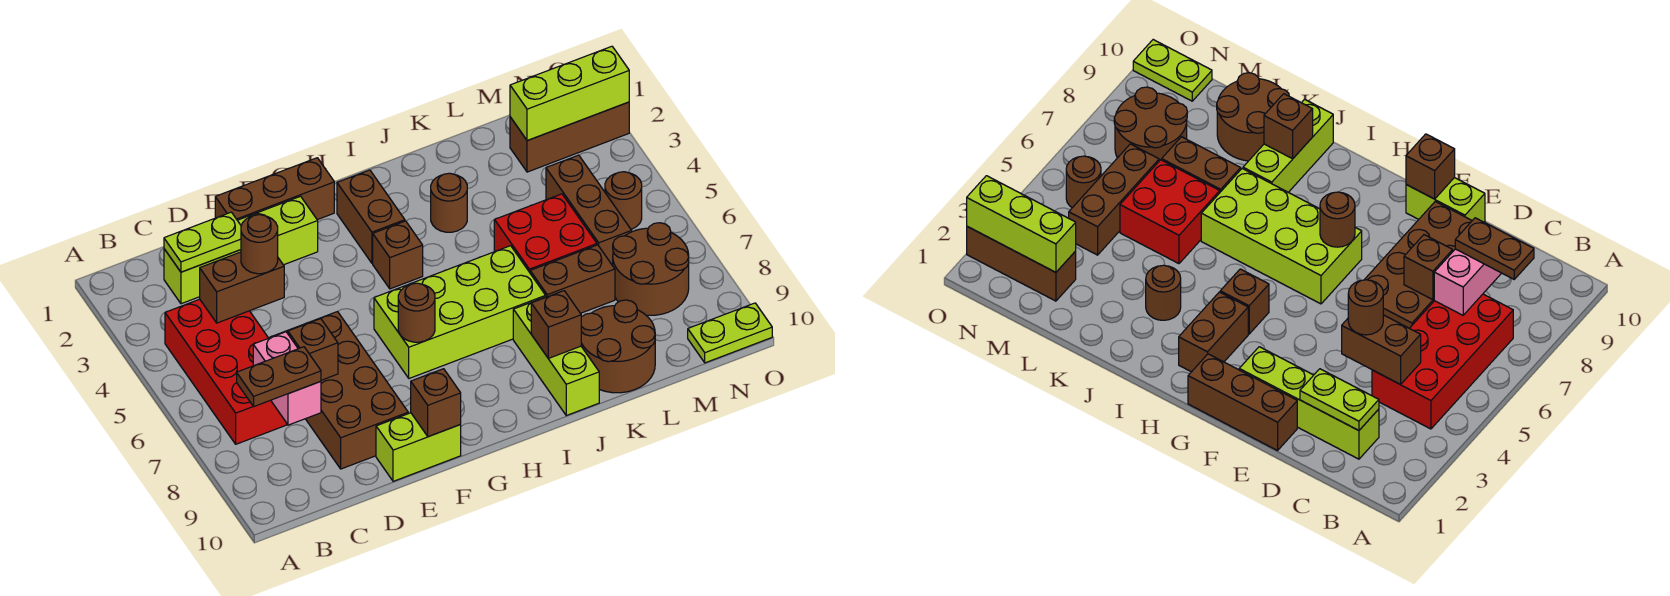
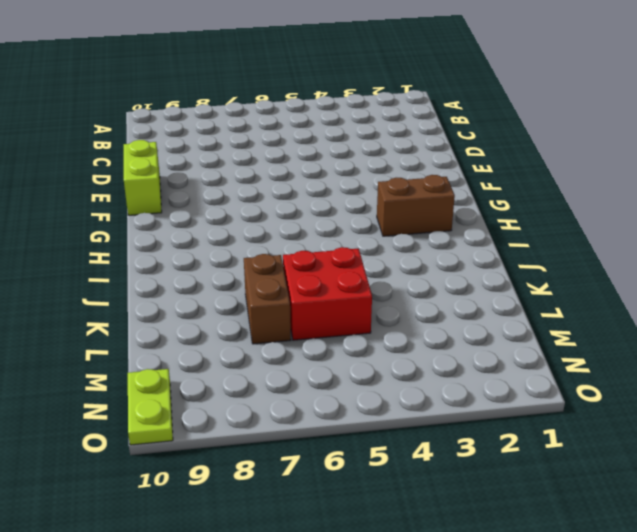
none -> red brick B4:C7 level 1
none -> lime brick C2:F2 level 1
none -> brown brick D6:E9 level 1

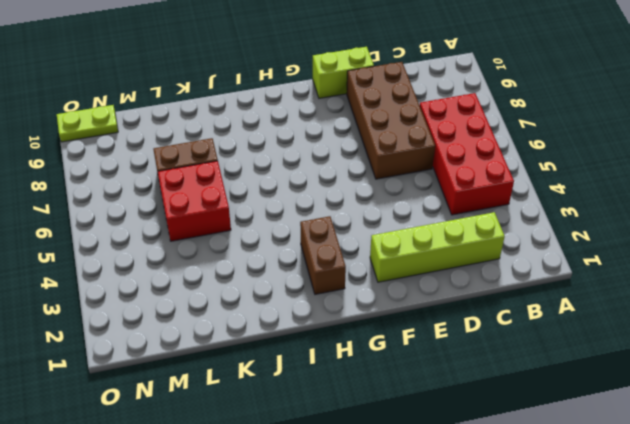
none -> brown brick E1:G1 level 1
none -> lime brick G6:J7 level 1
none -> brown brick H4 level 1

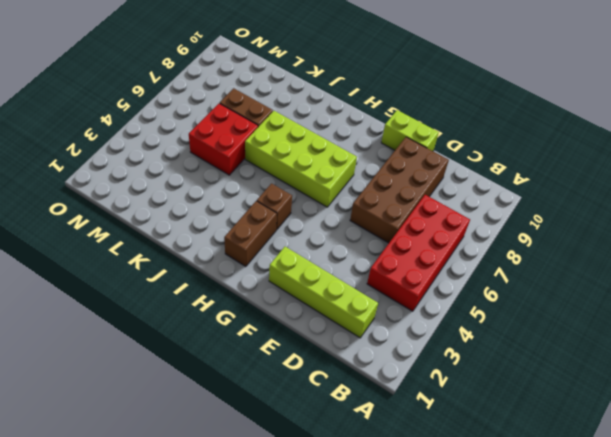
none -> brown brick E1:G1 level 1
none -> brown round brick J3 level 1
none -> lime brick J8:J10 level 1

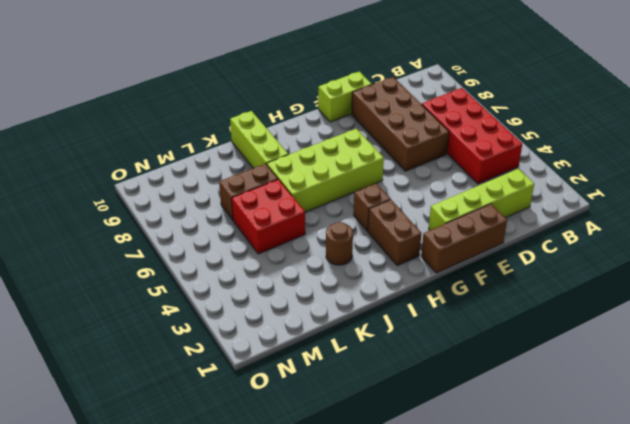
none -> brown round brick K9:L10 level 1
none -> brown brick M2:O2 level 1
none -> brown brick M4:M6 level 1

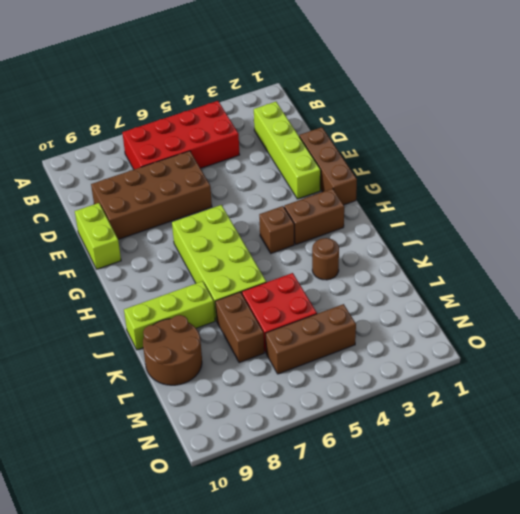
none -> brown brick M2:O2 level 1
none -> brown round brick M7:N8 level 1
none -> brown round brick N5 level 1

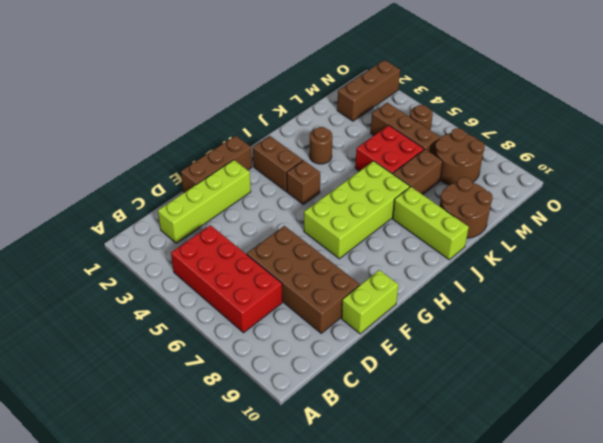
none -> lime plate N10:O10 level 1
none -> lime plate C2:D2 level 2
none -> brown brick C4:D4 level 2

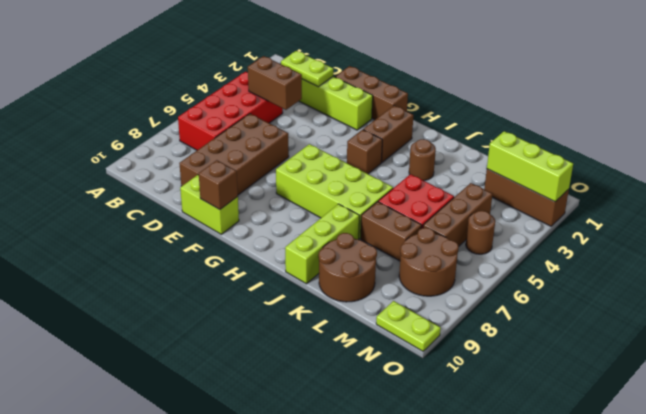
none -> pink brick C7:C8 level 2
none -> brown brick D7 level 2
none -> brown round brick G7 level 2

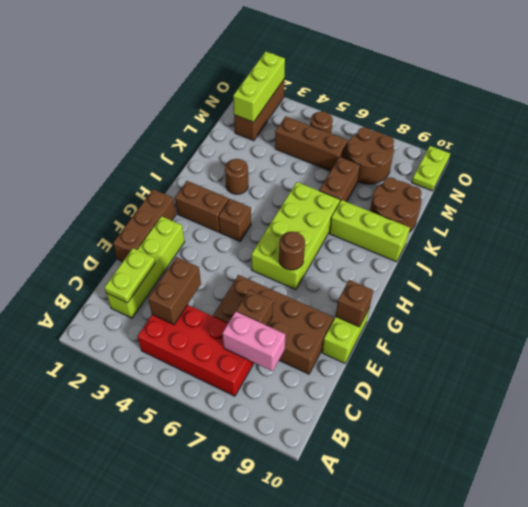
none -> red brick K5:L6 level 1
none -> brown brick J9 level 2
none -> brown plate B8:C8 level 3

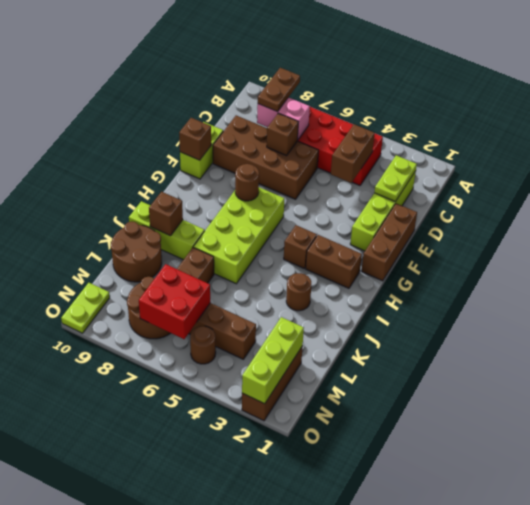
red brick M6:N7 level 2 -> red brick K5:L6 level 1
none -> brown round brick D4 level 3

